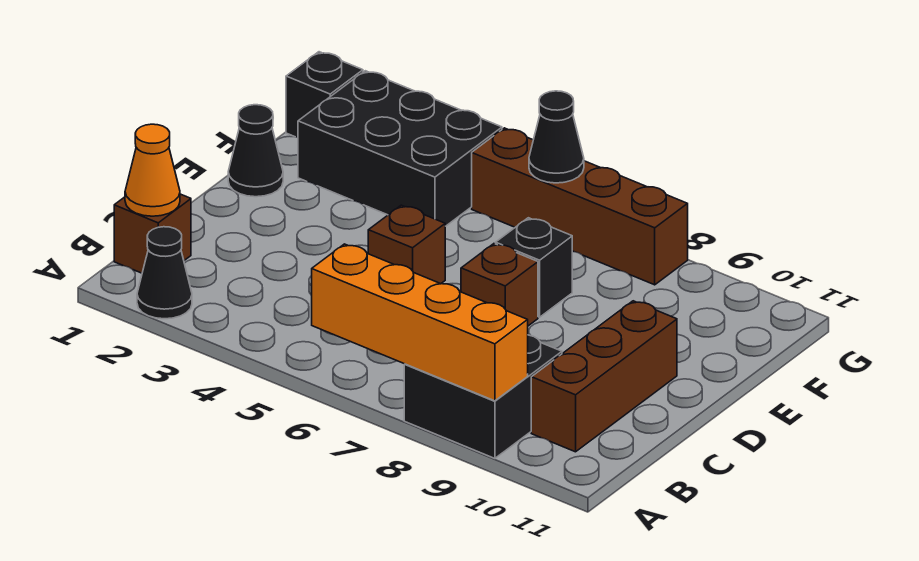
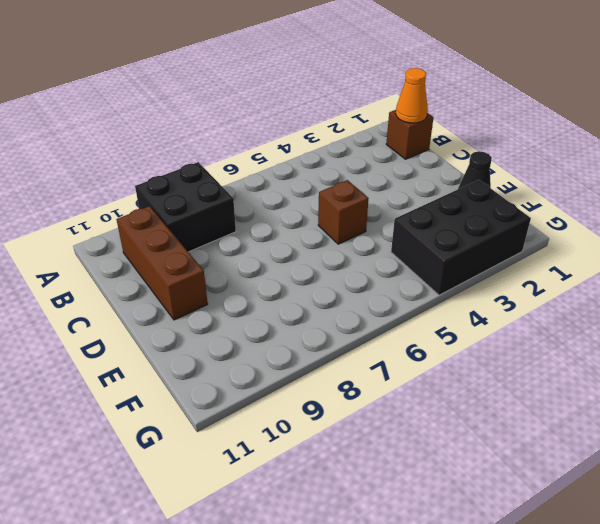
none -> black cone A2 level 1
none -> brown brick D7 level 1
none -> black brick E7 level 1

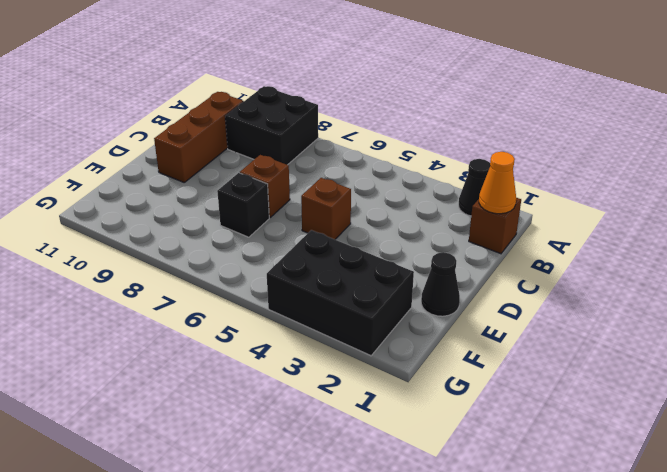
none -> black brick G1 level 1
none -> brown brick G5:G8 level 1
none -> orange brick A6:A9 level 2

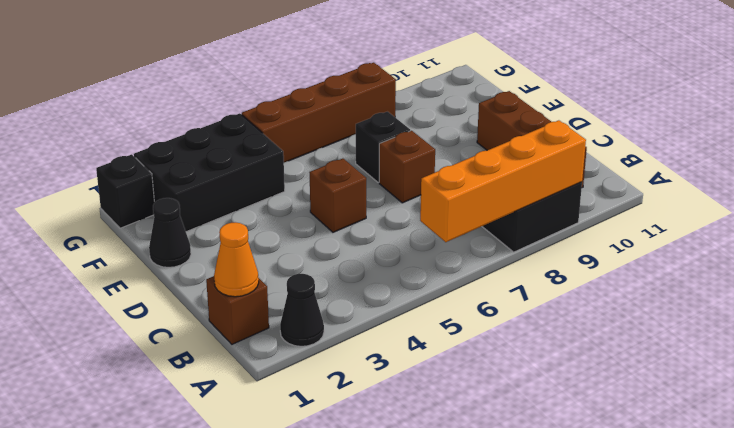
none -> black cone G6 level 2

